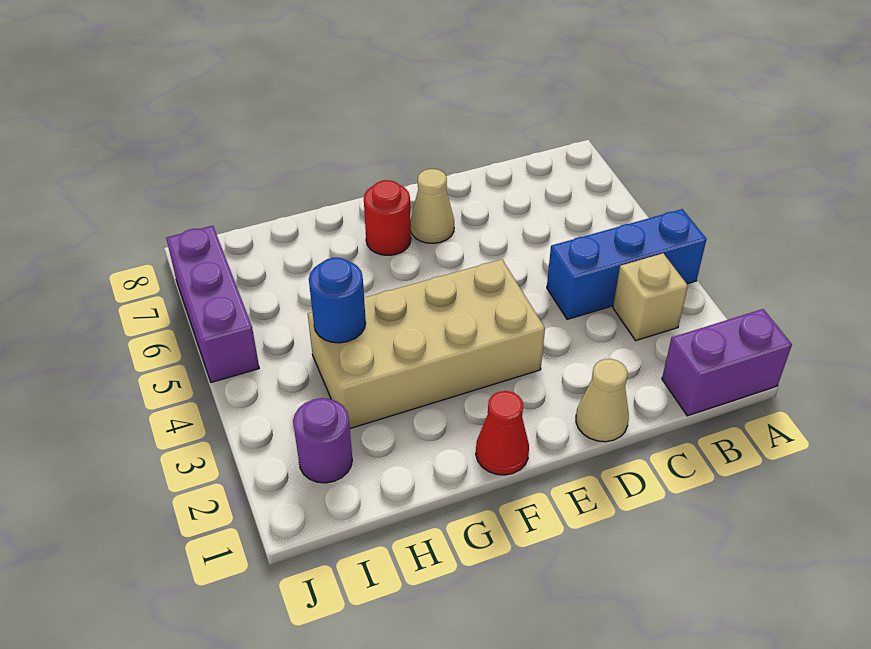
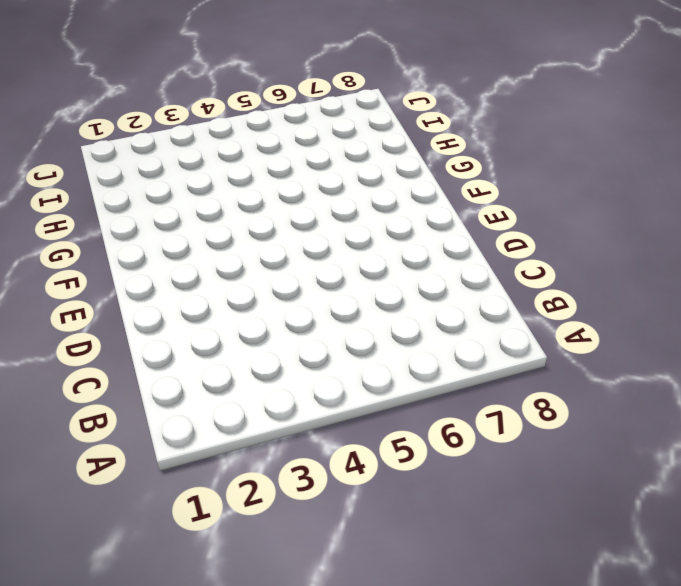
none -> purple brick A1:B1 level 1
none -> blue brick A4:C4 level 1

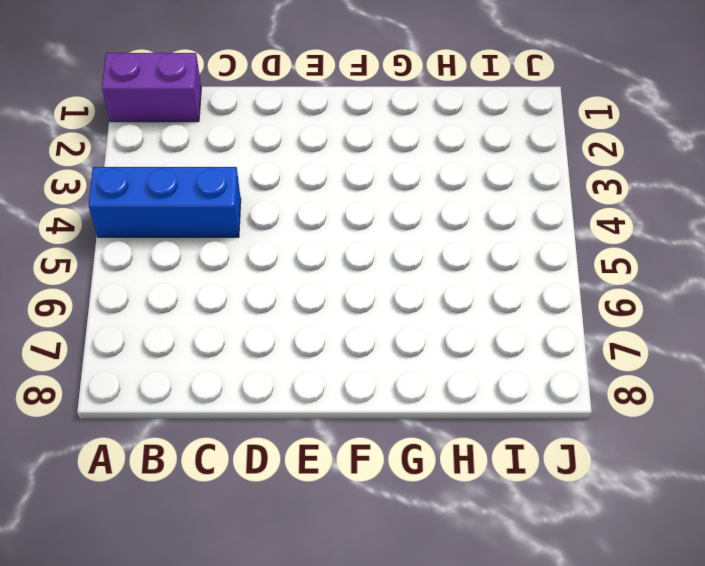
none -> tan brick B3 level 1
none -> tan cone D1 level 1

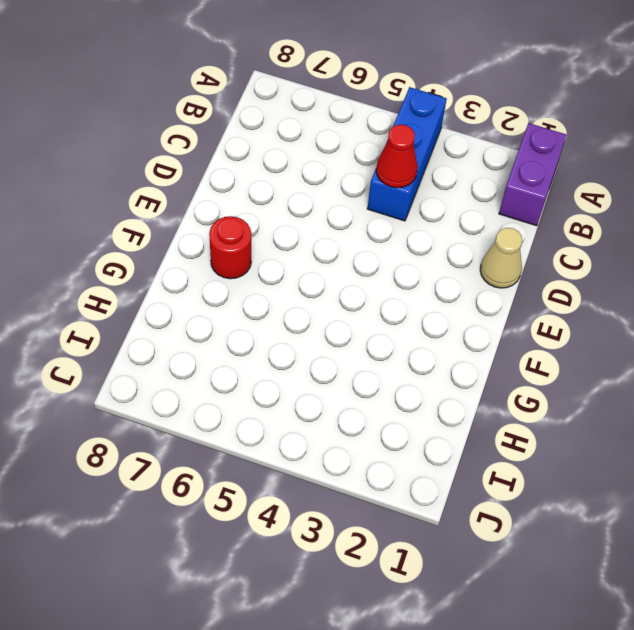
red cone C4 level 2 -> red cone F1 level 1
none -> tan brick B3 level 1
none -> tan brick E3:H4 level 1

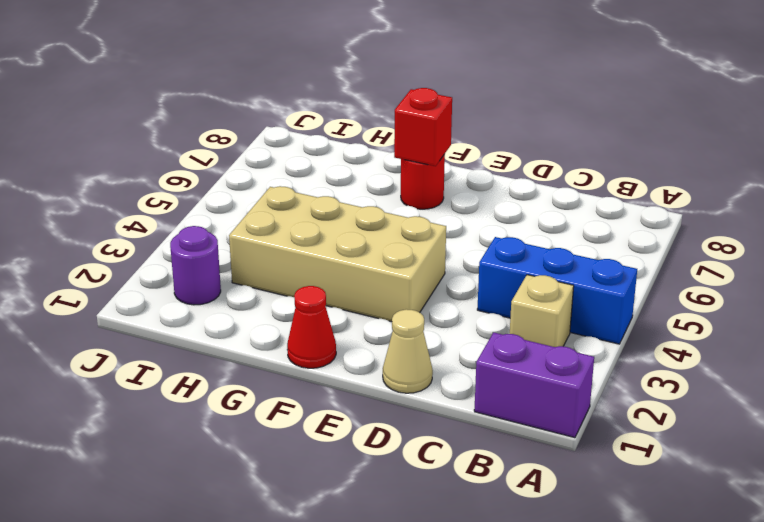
red brick F7 level 2 -> none
none -> tan cone E7 level 1
none -> purple brick J5:J7 level 1

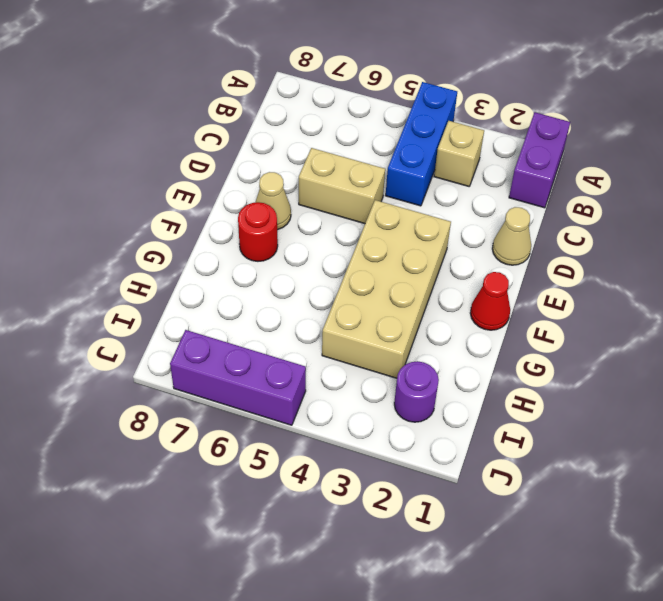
tan brick D5:D6 level 1 -> none
none -> blue round brick H4 level 2

